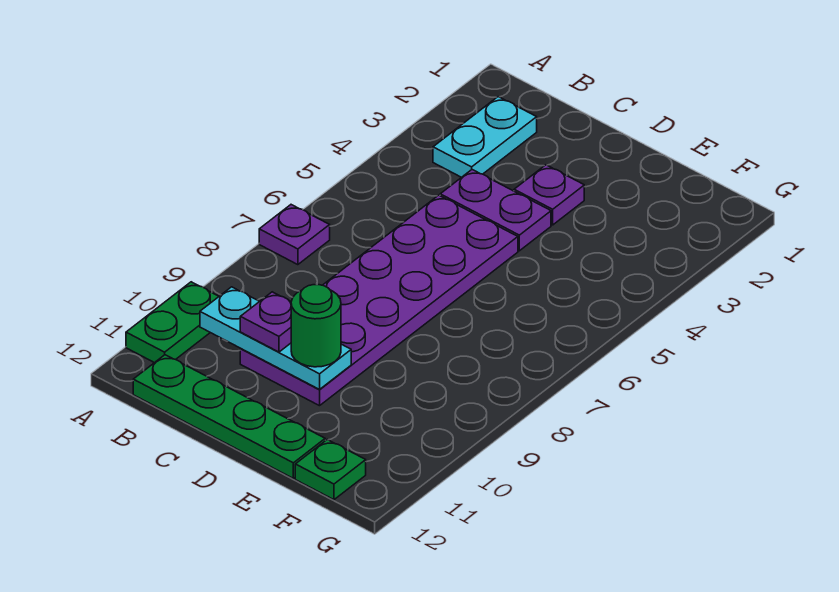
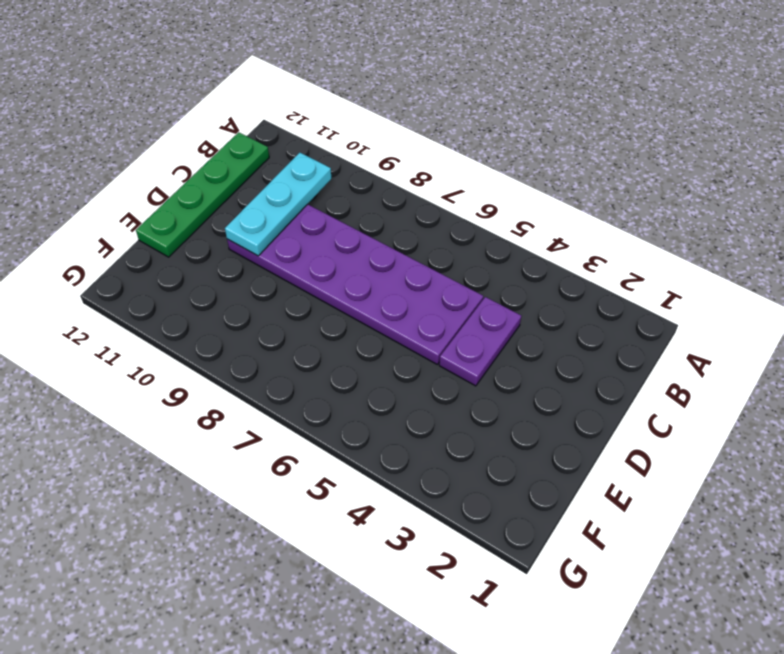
none -> purple plate A7 level 1
none -> green plate A10:A11 level 1

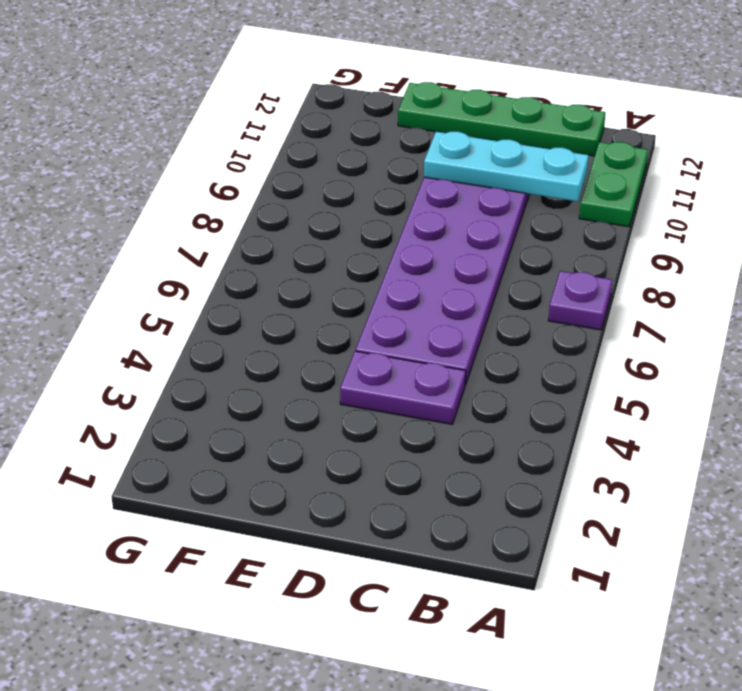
none -> cyan plate B2:B3 level 1
none -> purple plate D3 level 1

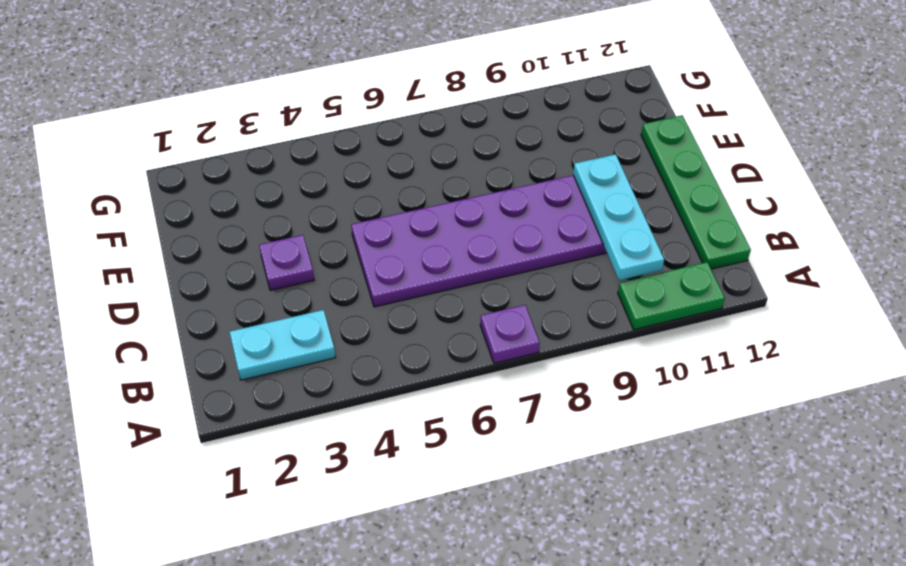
none -> purple plate C4:D4 level 1
none -> green plate F12 level 1

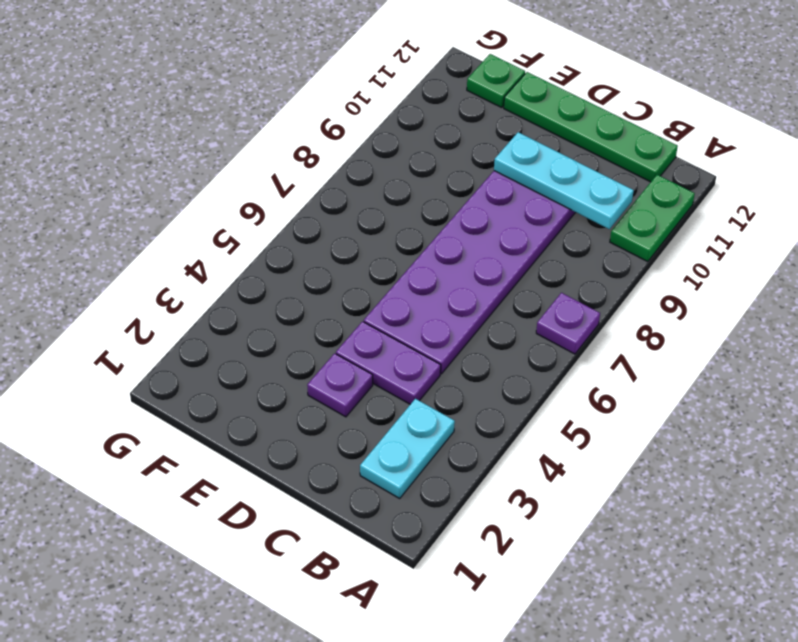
none -> purple plate C10 level 3
none -> green round brick D10 level 3

